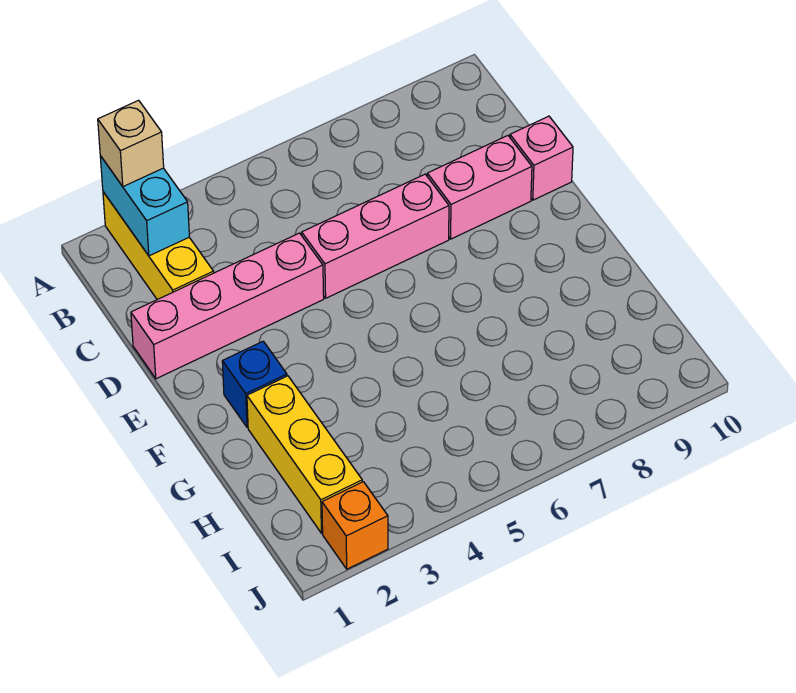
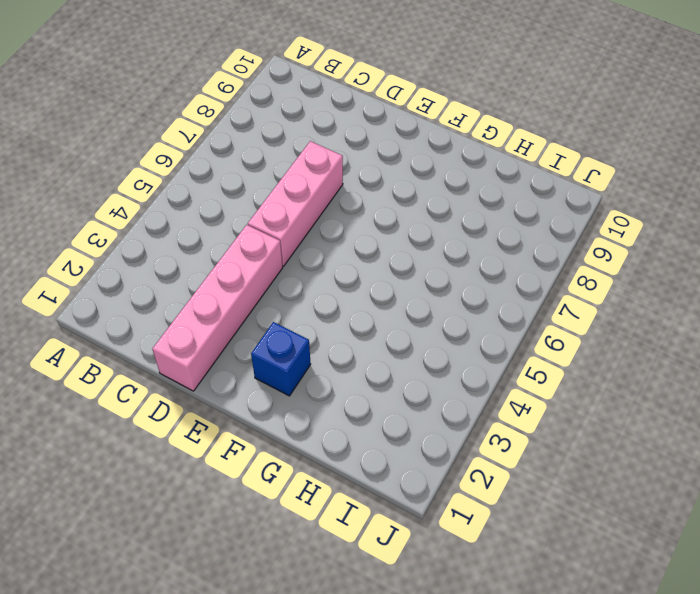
none -> yellow brick A2:C2 level 1
none -> pink brick D8:D9 level 1

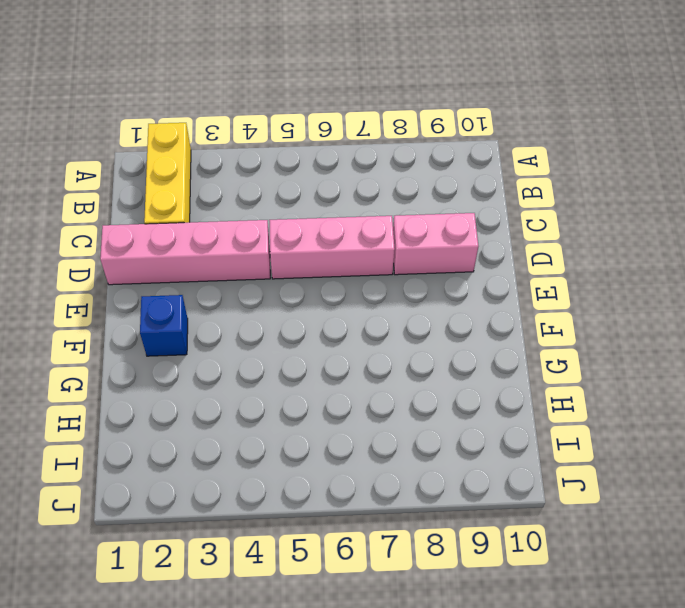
none -> pink brick D10 level 1
none -> yellow brick G2:I2 level 1

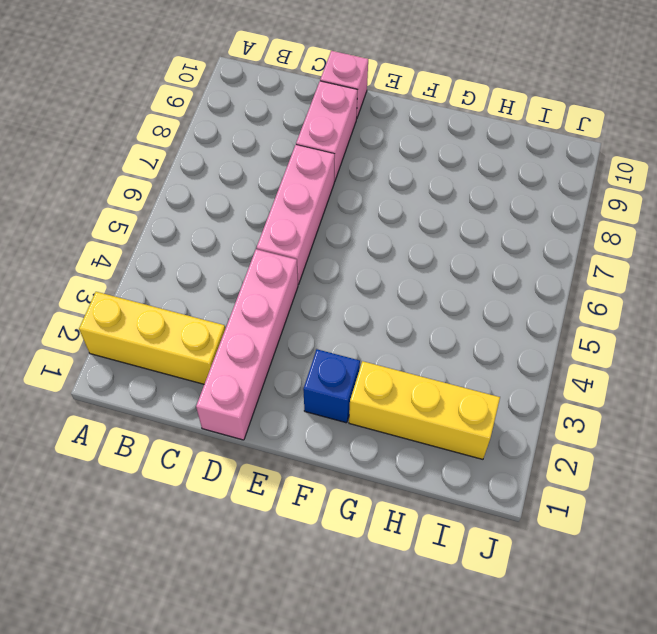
none -> orange brick J2 level 1
none -> cyan brick A2:B2 level 2

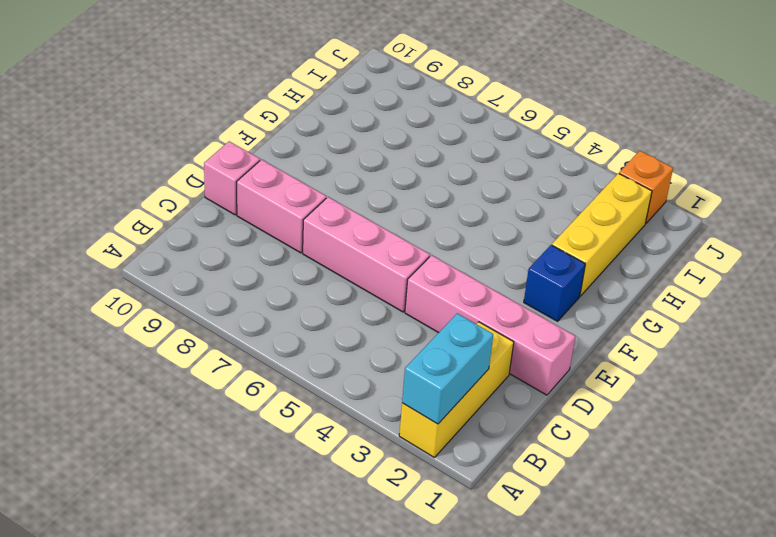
none -> tan brick A2 level 3

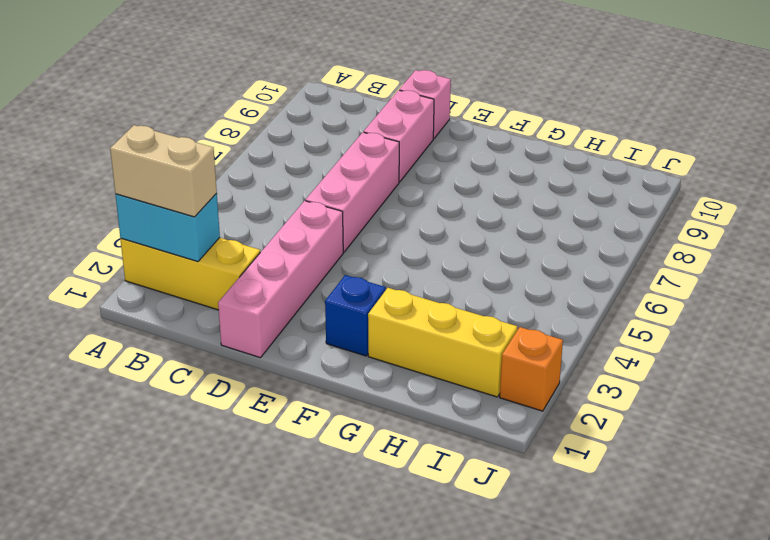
tan brick A2:B2 level 3 -> tan brick A2 level 3

